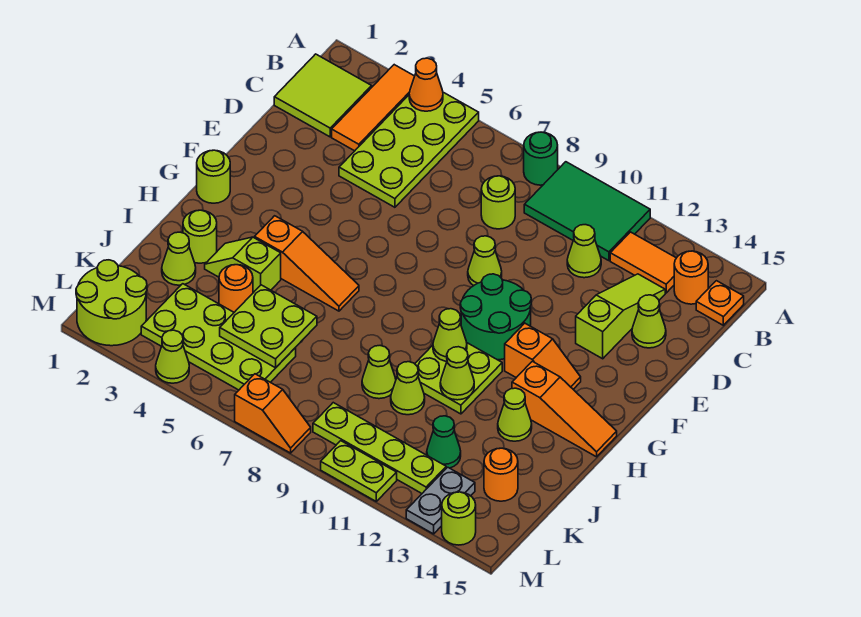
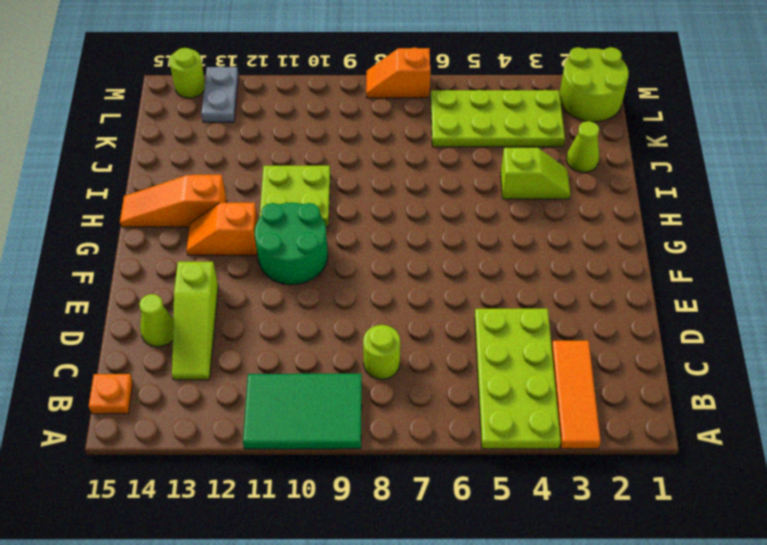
none -> green round brick A8 level 1
none -> lime tile B1:C2 level 1
none -> orange tile B12:B13 level 1
none -> orange round brick B14 level 1

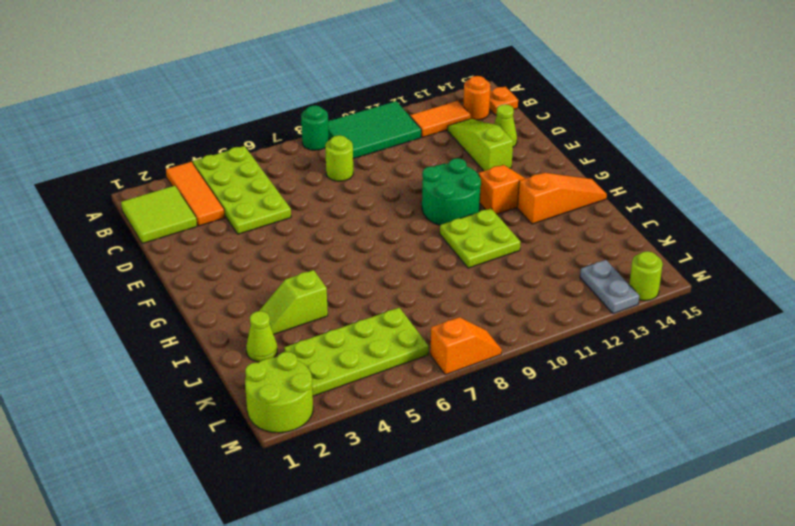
none -> lime cone C11 level 1
none -> lime cone E9 level 1
none -> lime round brick G1 level 1
none -> orange slope H4:H6 level 1 top 4

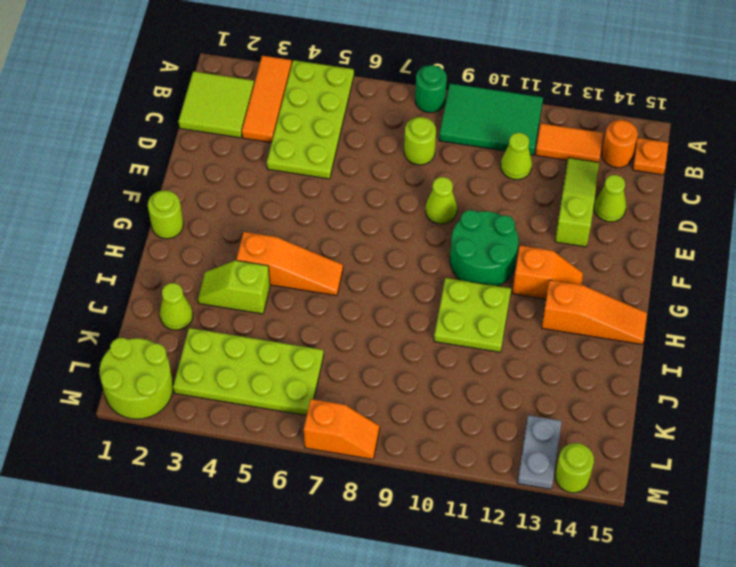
none -> lime round brick I2 level 1
none -> lime cone I13 level 1
none -> orange round brick J4 level 1
none -> lime cone J9 level 1

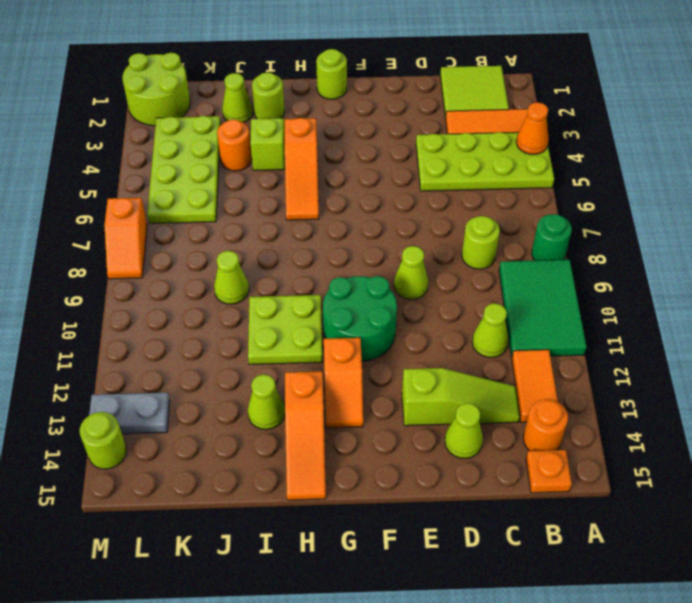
none -> lime cone J10 level 1
none -> green cone K12 level 1
none -> orange round brick K14 level 1
none -> lime plate L9:L12 level 1

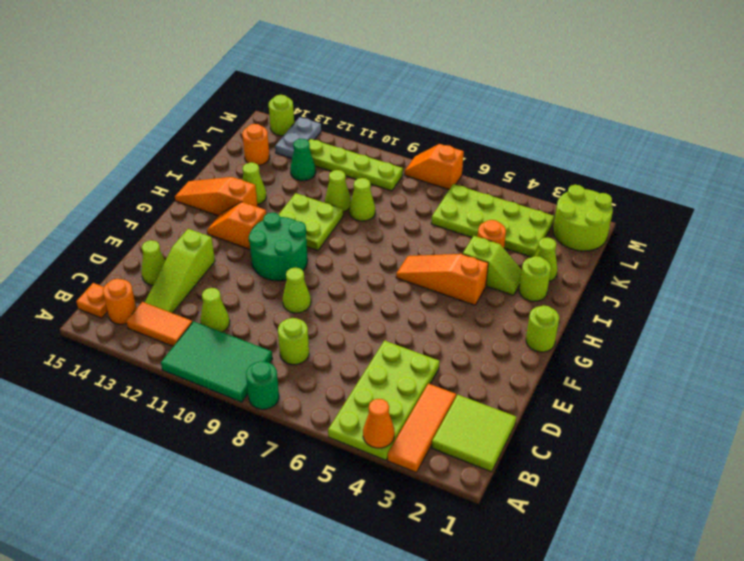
none -> lime cone M4 level 1
none -> lime plate M10:M11 level 1
none -> lime cone H10 level 2
none -> lime cone I11 level 2

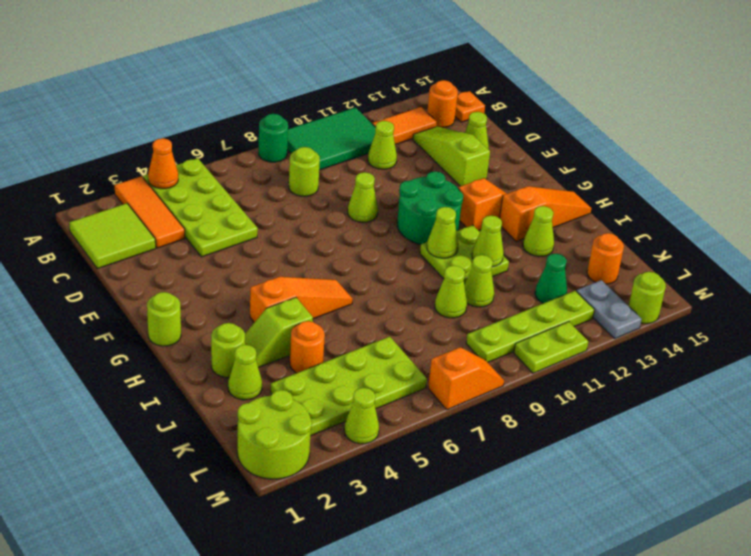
none -> lime plate J5:K6 level 2

